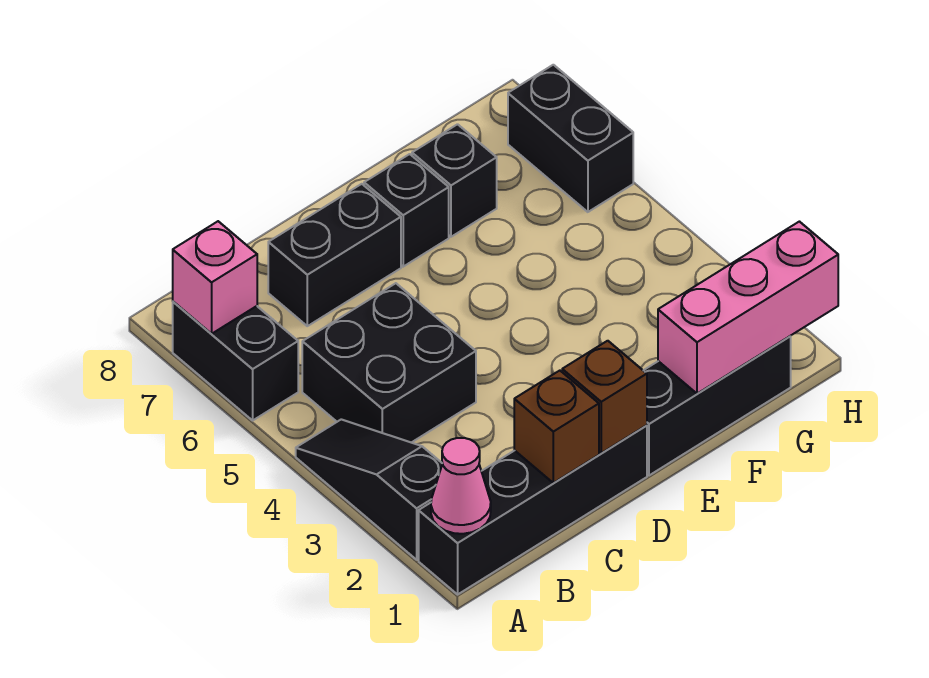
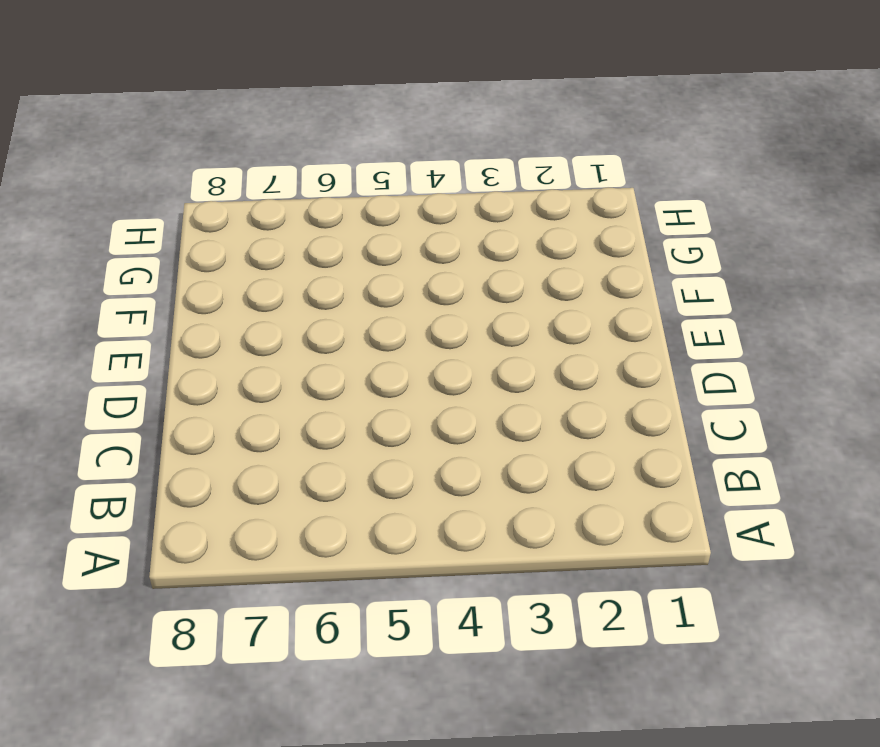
none -> black brick A1:D1 level 1
none -> black slope A2:A4 level 1 top 2
none -> black brick A6:A7 level 1

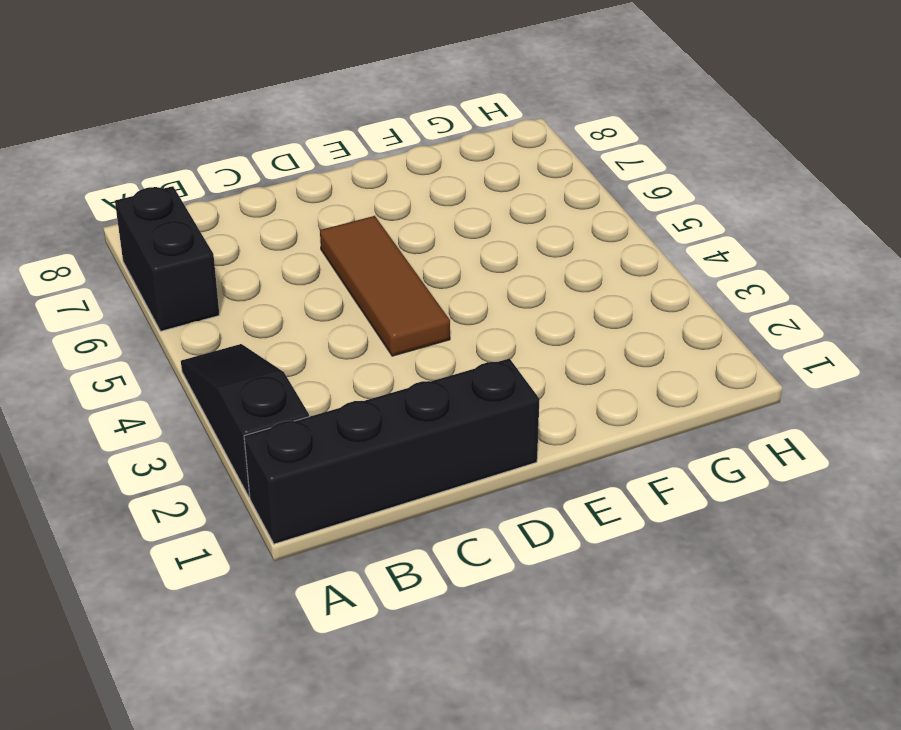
brown tile D4:D6 level 1 -> none
none -> black brick B4:C5 level 1
none -> black brick C7:D7 level 1
none -> black brick E1:G1 level 1

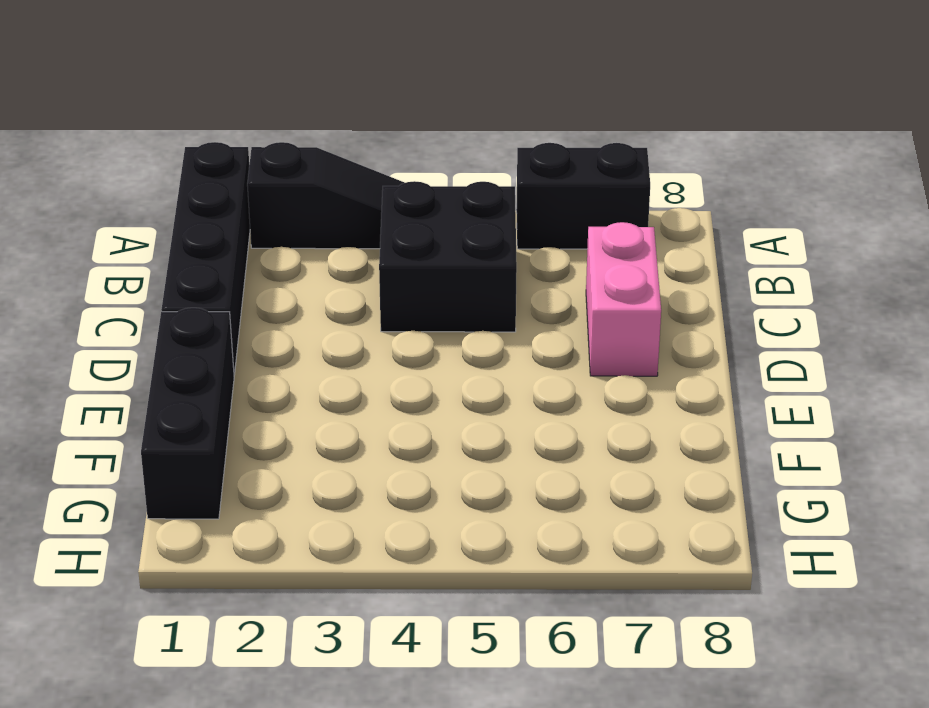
pink brick C7:D7 level 1 -> black brick C7:D7 level 1
none -> black brick E7 level 1
none -> black brick F7 level 1
none -> black brick H6:H7 level 1

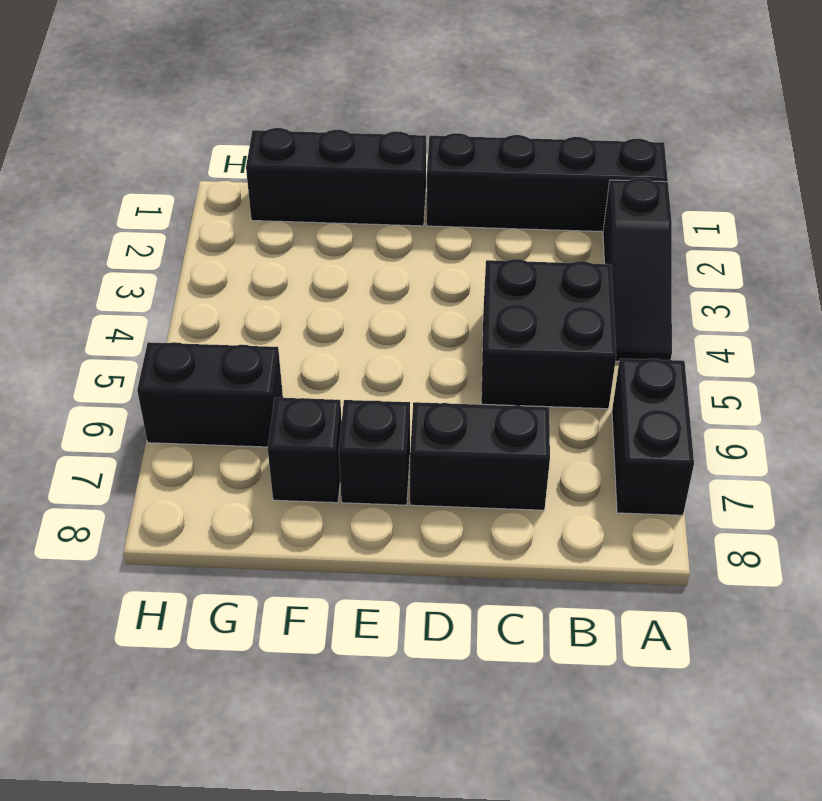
black brick G6:H6 level 1 -> black brick H6:H7 level 1
none -> pink cone A1 level 2
none -> pink brick A7 level 2
none -> brown brick C1 level 2

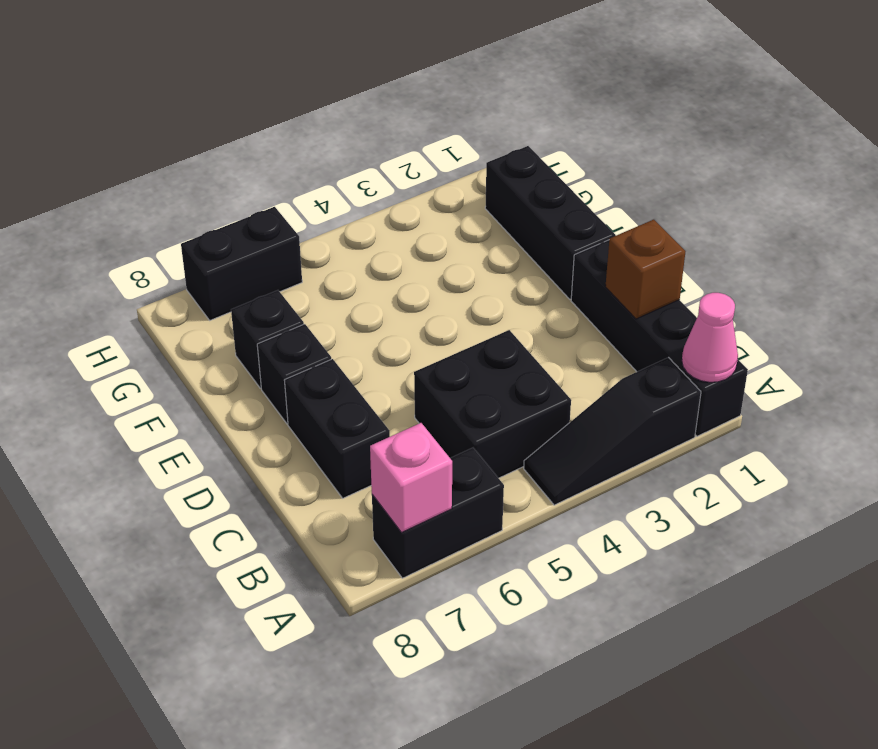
none -> brown brick D1 level 2
none -> pink brick F1:H1 level 2

